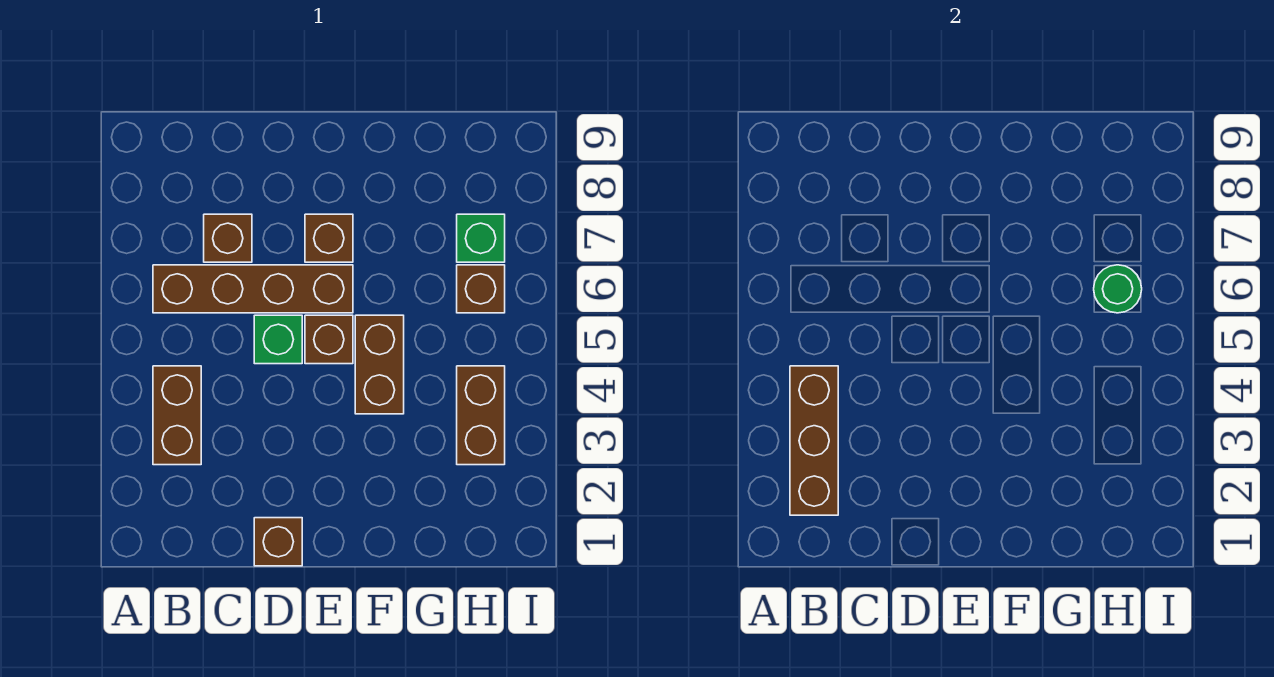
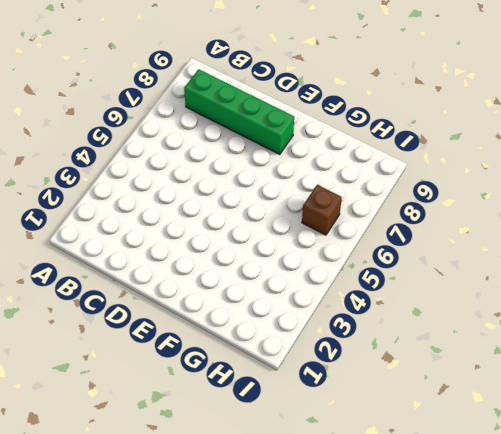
green brick B8:E8 level 1 -> none
none -> brown brick B3:B4 level 1
none -> brown brick B6:E6 level 1
none -> brown brick C7 level 1

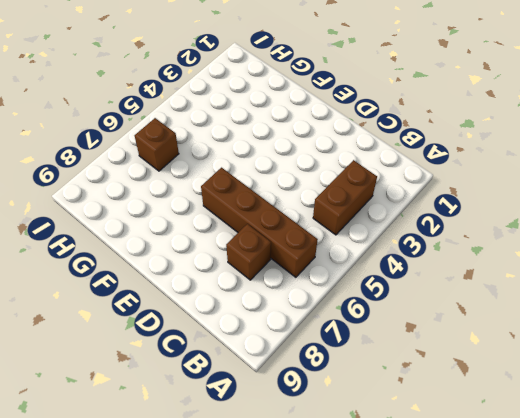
none -> brown brick D1 level 1
none -> green brick D5 level 1
none -> brown brick E5 level 1

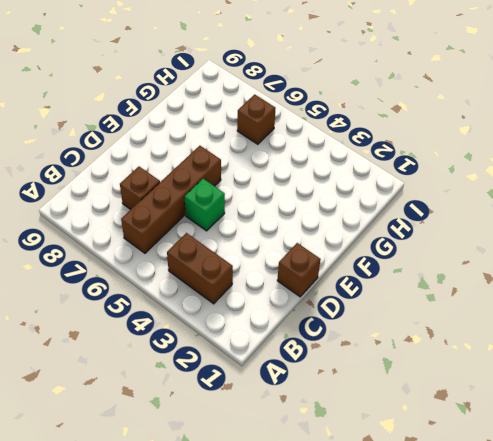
none -> brown brick E5 level 1
none -> brown brick E7 level 1
none -> brown brick F4:F5 level 1

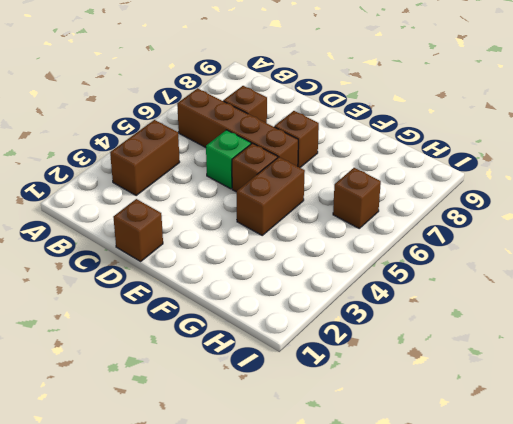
none -> brown brick H3:H4 level 1
none -> green brick H7 level 1
none -> brown brick B2:B4 level 2

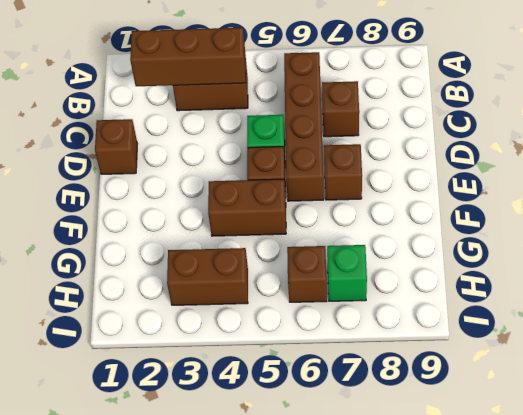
none -> green round brick H6 level 2

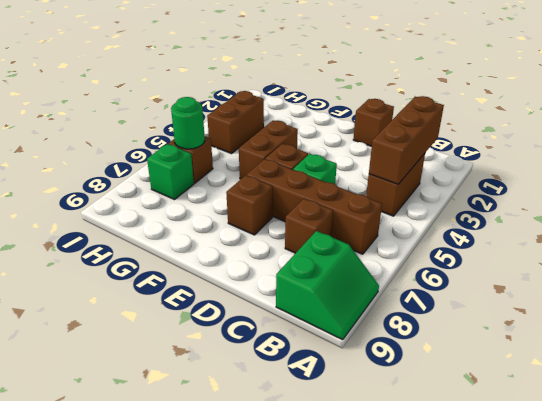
green slope A8:B9 level 1 top B -> none

